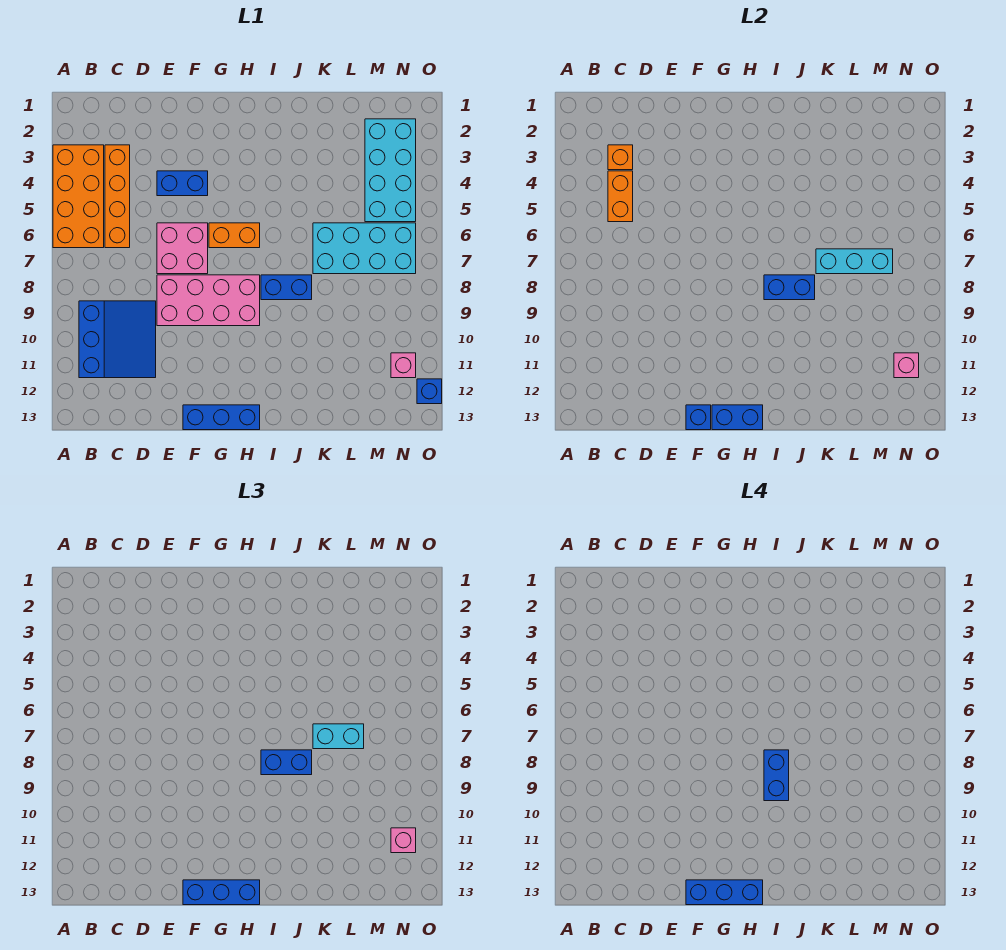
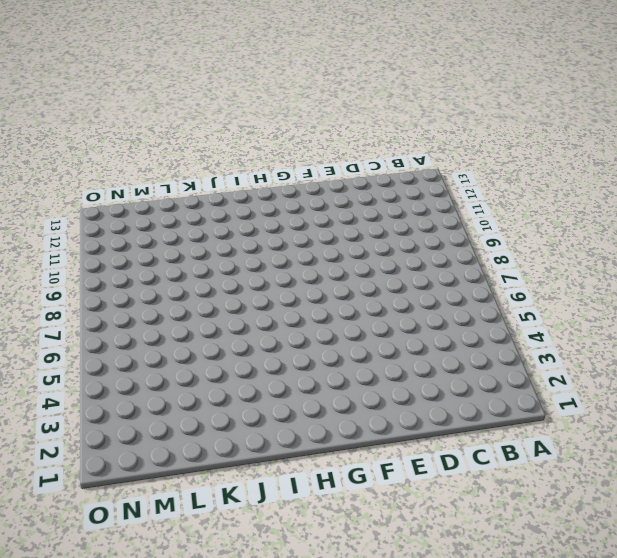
none -> orange brick A3:B6 level 1
none -> blue slope B9:D11 level 1 top B
none -> orange brick C3:C6 level 1

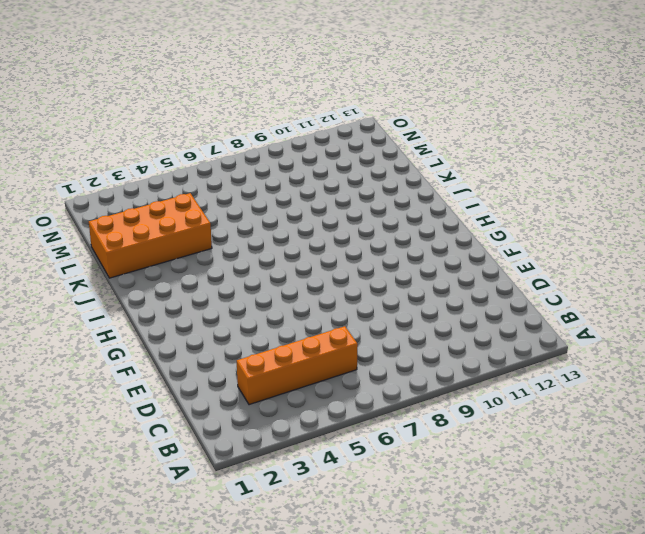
orange brick K1:L4 level 1 -> orange brick A3:B6 level 1
none -> blue slope B9:D11 level 1 top B
none -> blue brick E4:F4 level 1
none -> pink brick E6:F7 level 1

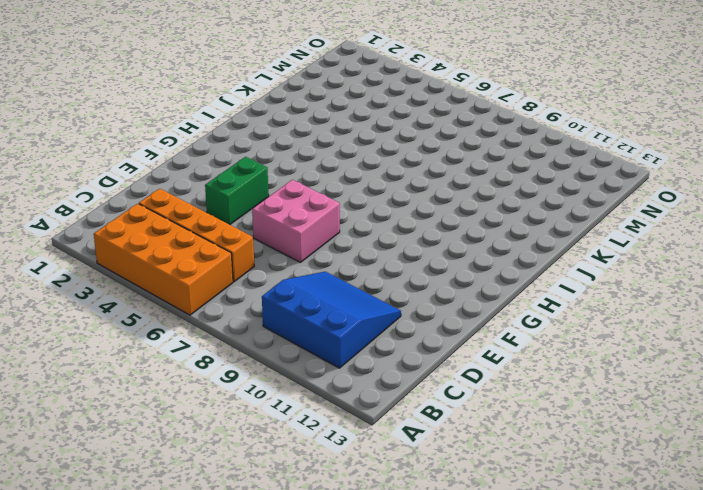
green brick E4:F4 level 1 -> blue brick E4:F4 level 1
none -> pink brick E8:H9 level 1
none -> blue brick F13:H13 level 1
none -> orange brick G6:H6 level 1

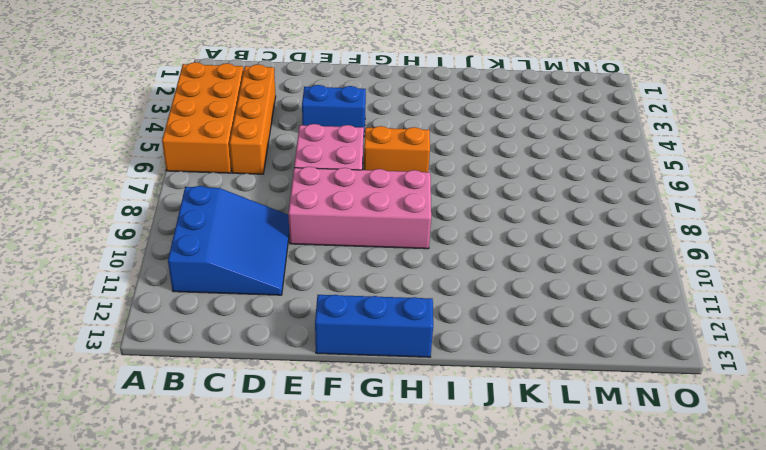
none -> blue brick I8:J8 level 1
none -> cyan brick K6:N7 level 1
none -> cyan brick M2:N5 level 1

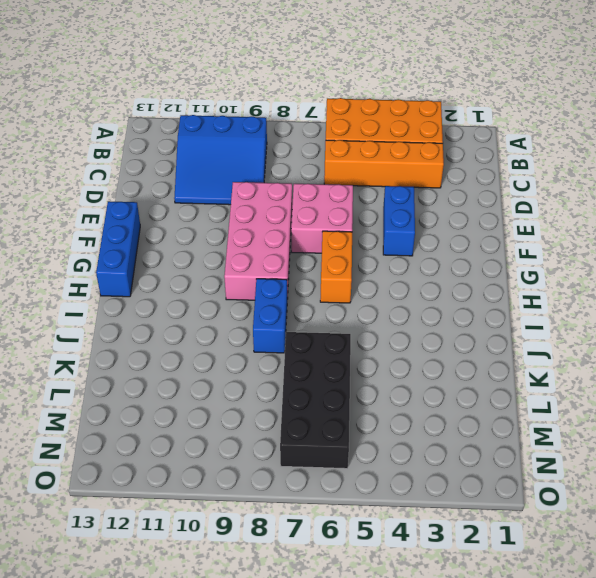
black brick K6:N7 level 1 -> cyan brick K6:N7 level 1
none -> cyan brick M2:N5 level 1
none -> pink brick N11 level 1
none -> blue brick O12 level 1

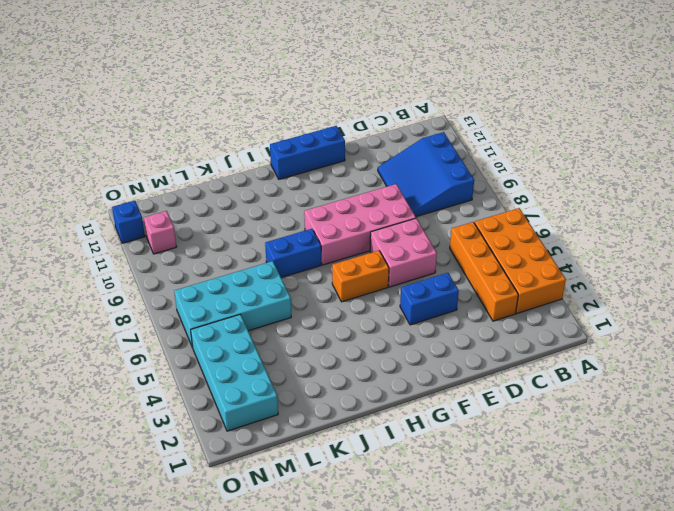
none -> orange brick C3 level 2
none -> orange brick C4:C5 level 2
none -> blue brick F13 level 2

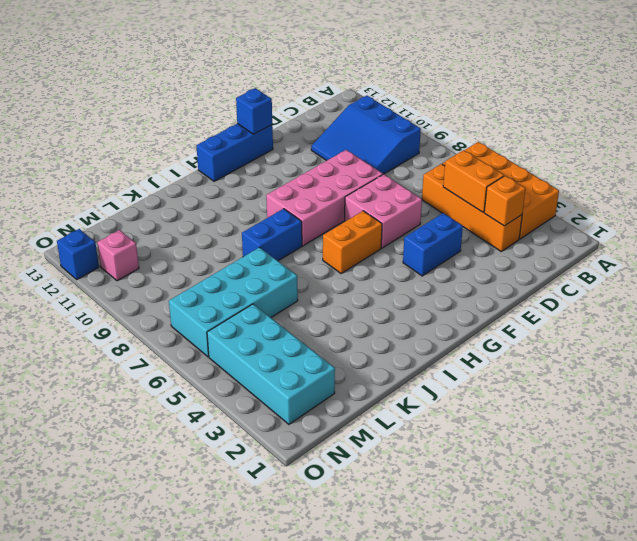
none -> blue brick G13:H13 level 2
none -> blue brick I8:J8 level 2
none -> cyan brick K7:M7 level 2

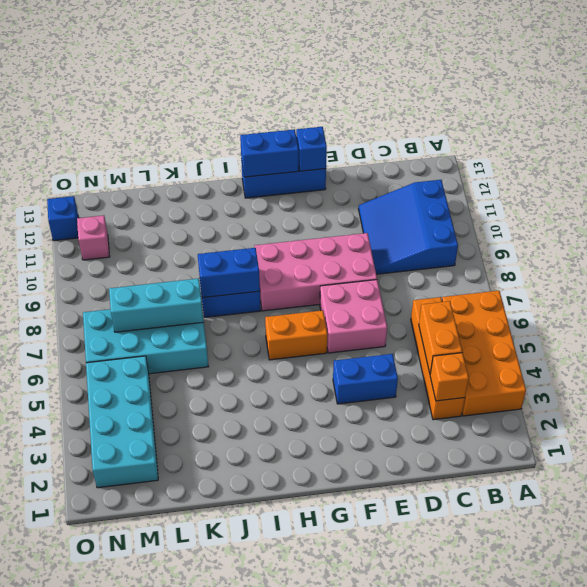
none -> pink brick N11 level 2
none -> blue brick F13:H13 level 3
none -> blue brick I8:J8 level 3

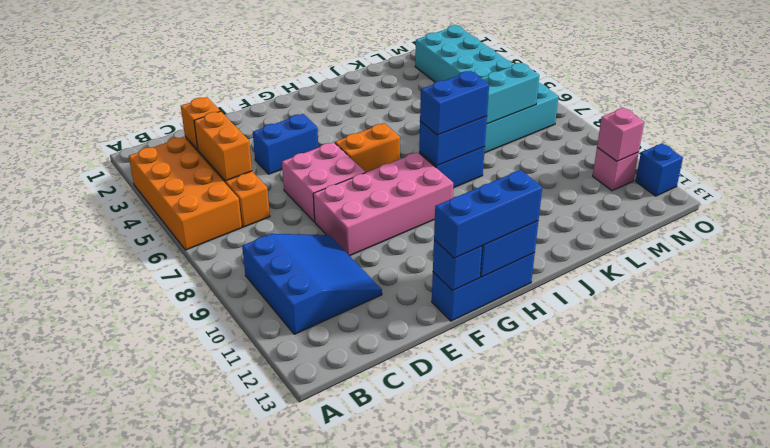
none -> cyan brick K7:L7 level 3
none -> pink brick N11 level 3
none -> blue brick F13:H13 level 4

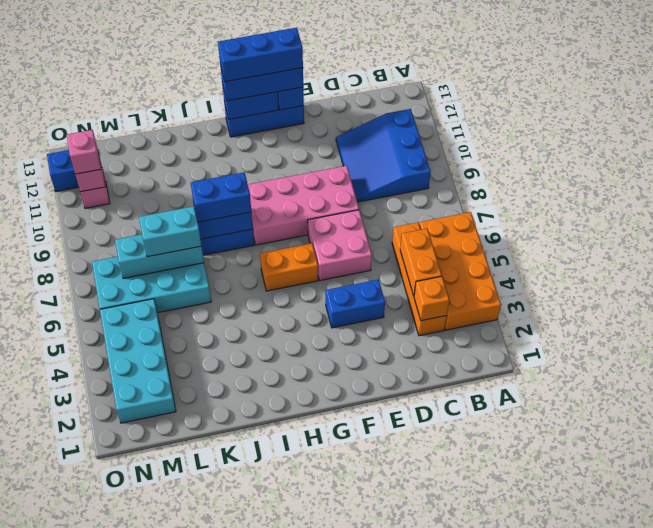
none -> blue brick I8:I9 level 4

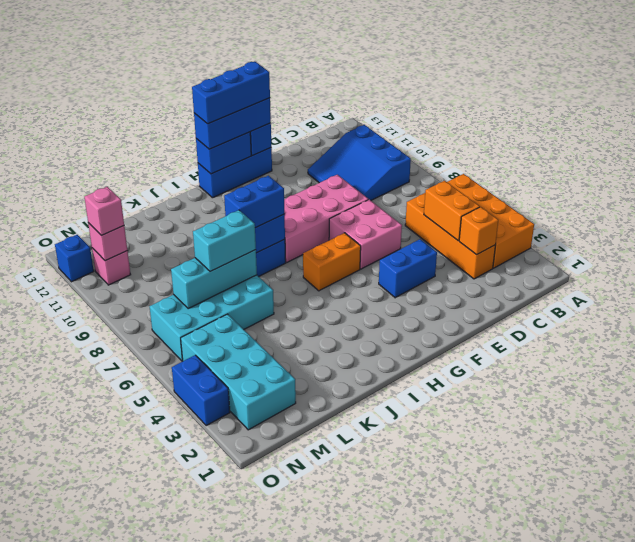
blue brick O3:O4 level 1 -> blue brick I8:I9 level 4

